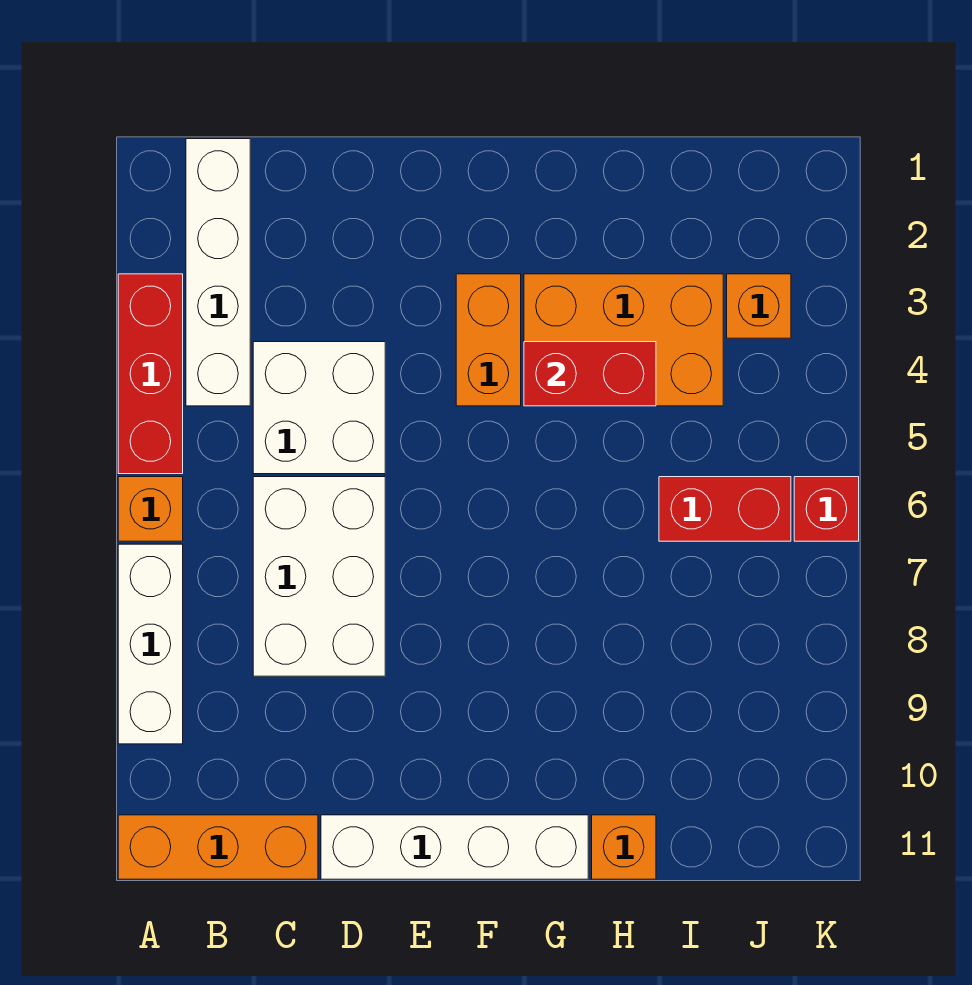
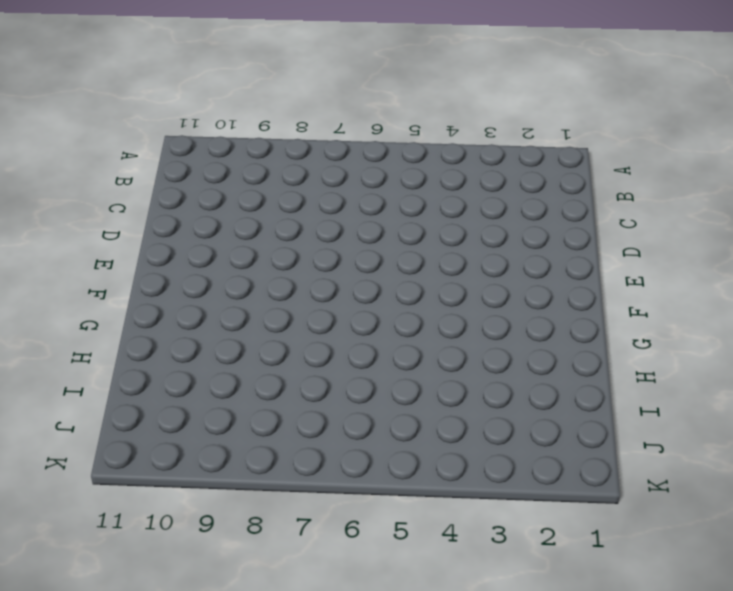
none -> red brick A3:A5 level 1
none -> orange brick A6 level 1
none -> white brick A7:A9 level 1

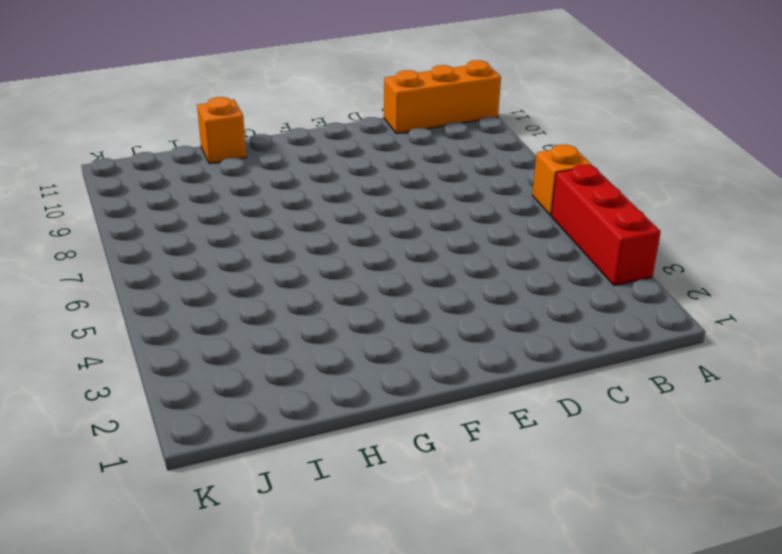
none -> white brick A7:A9 level 1
none -> white brick B1:B4 level 1
none -> white brick C4:D5 level 1

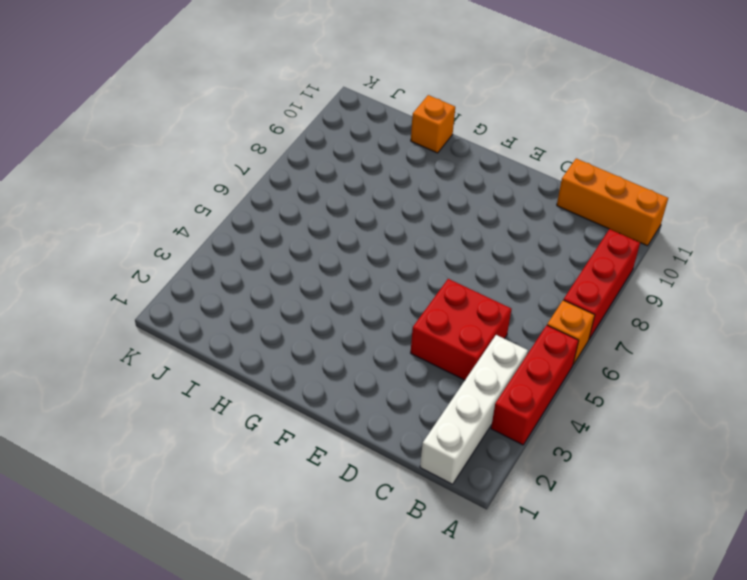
red brick A7:A9 level 1 -> white brick A7:A9 level 1
red brick C4:D5 level 1 -> white brick C4:D5 level 1
none -> white brick C6:D8 level 1
none -> white brick D11:G11 level 1
none -> orange brick F3:F4 level 1

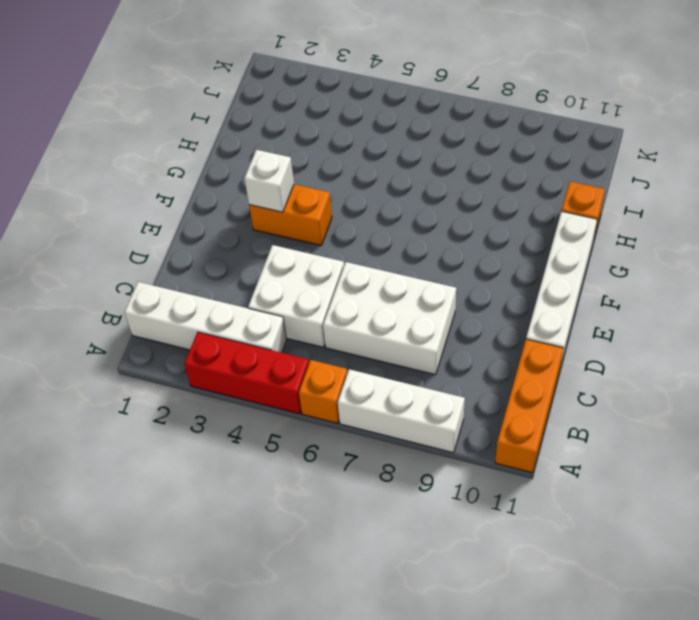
white brick F3 level 2 -> none
none -> orange brick G3:I4 level 1
none -> red brick I6:J6 level 1
none -> orange brick J3 level 1

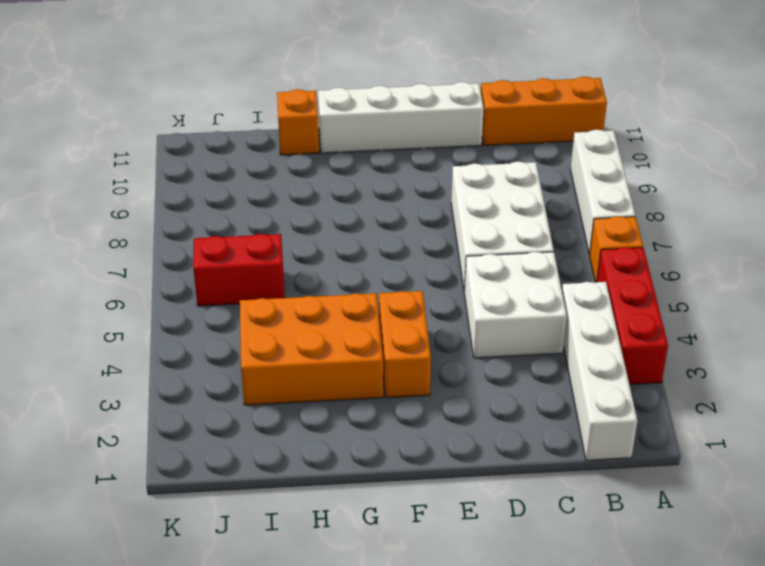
none -> orange brick J3 level 1
none -> red brick K6 level 1
none -> red brick G4:H4 level 2

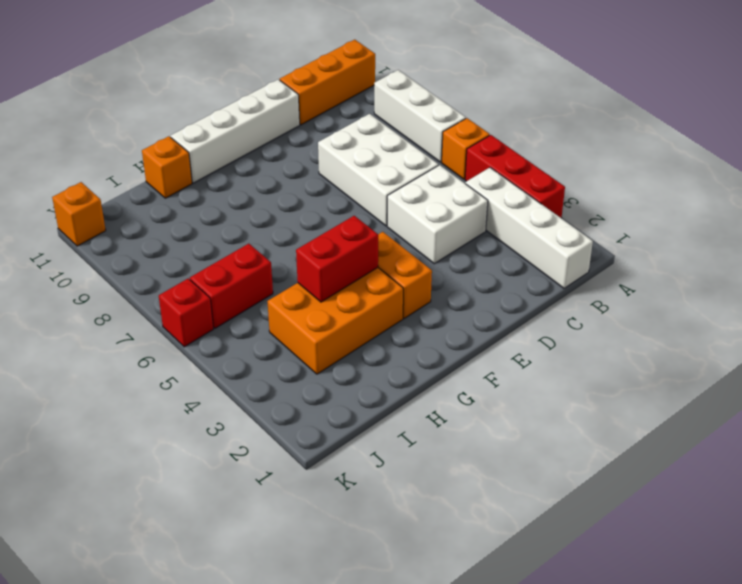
orange brick K11 level 1 -> orange brick J3 level 1

